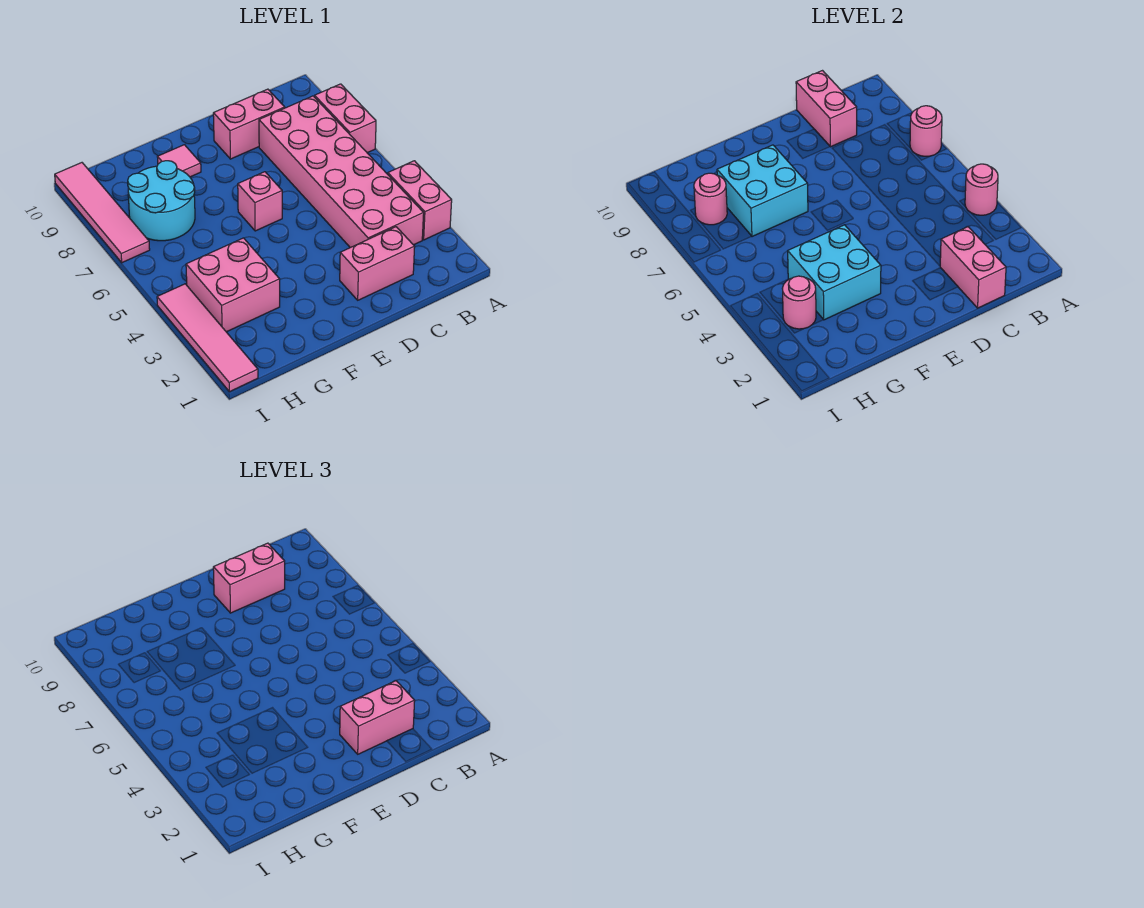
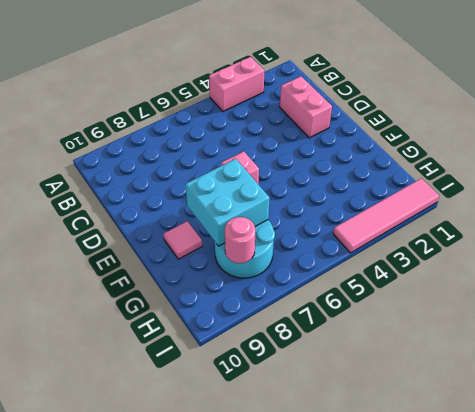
none -> pink brick A7:A8 level 1
none -> pink brick B3:C8 level 1
none -> pink brick C9:D9 level 1

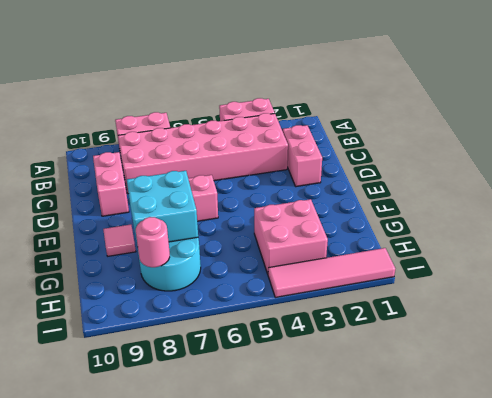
none -> pink tile I7:I10 level 1
none -> pink round brick A4 level 2
none -> pink round brick A7 level 2

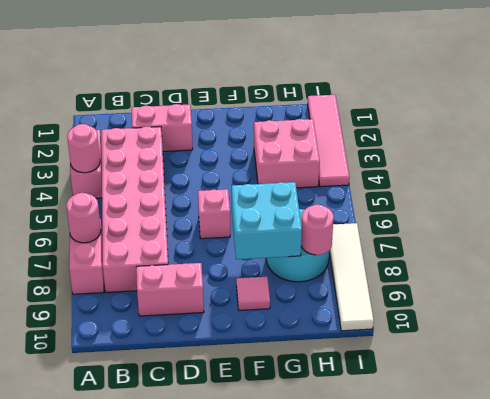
white tile I7:I10 level 1 -> pink tile I7:I10 level 1
none -> pink brick C1:C2 level 2
none -> pink brick C9:C10 level 2
none -> cyan brick F3:G4 level 2

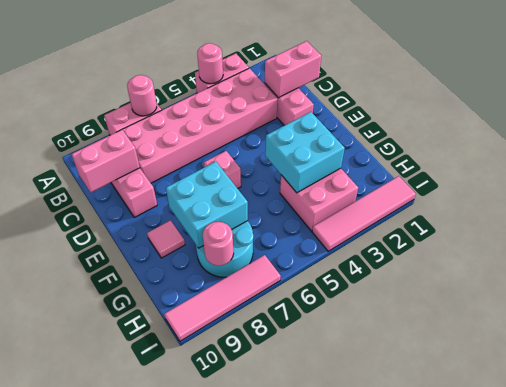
none -> pink round brick H3 level 2
none -> pink brick C2:D2 level 3
none -> pink brick C9:D9 level 3

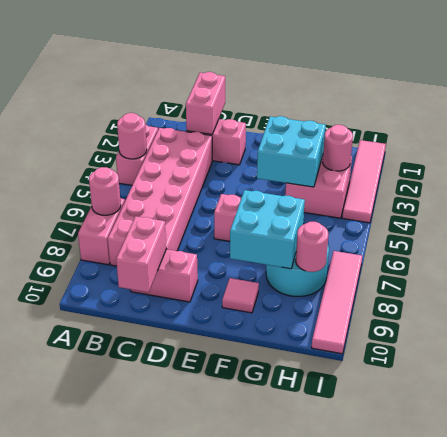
none -> pink brick C2:D2 level 3
none -> pink brick C9:D9 level 3

